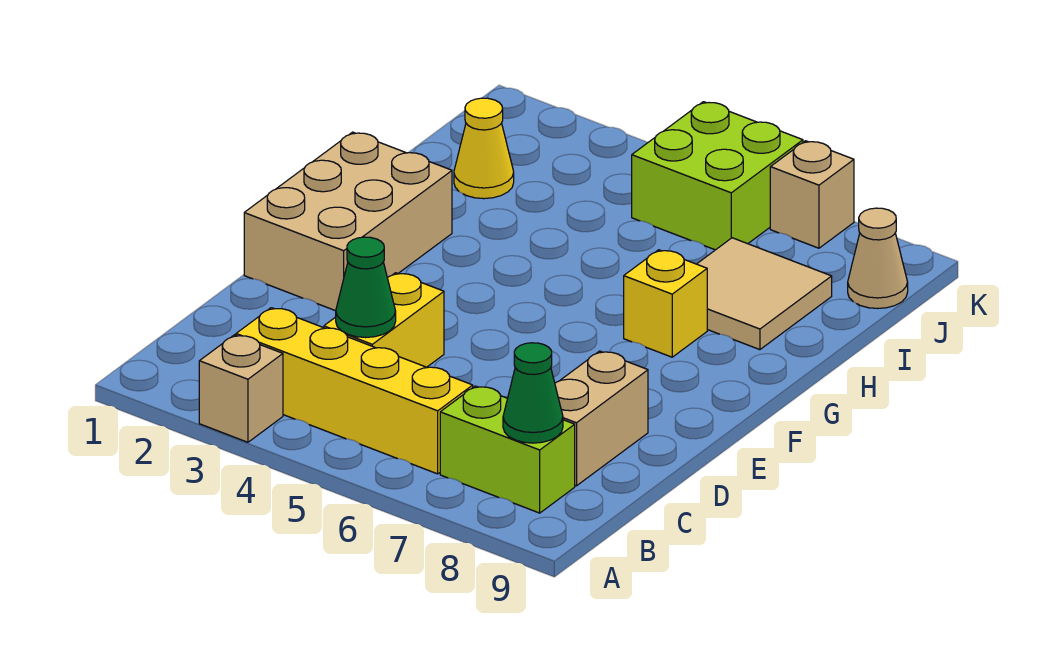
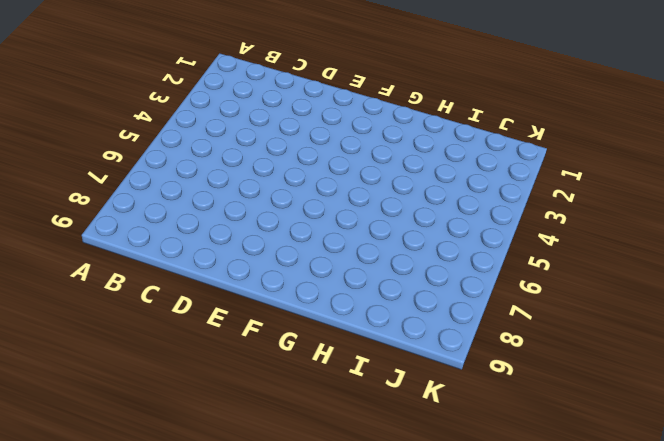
none -> tan brick A3 level 1
none -> yellow brick B3:B6 level 1
none -> lime brick B7:B8 level 1

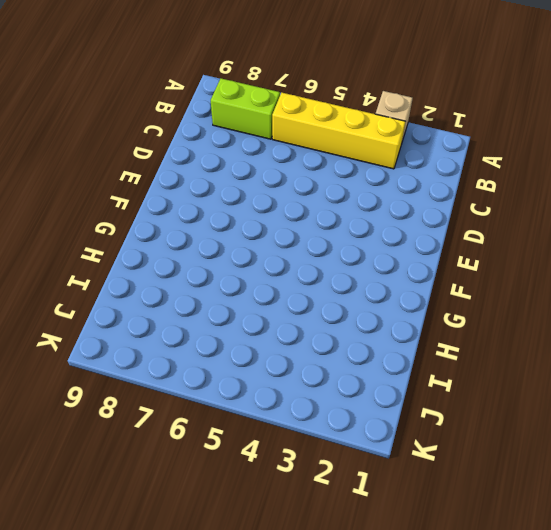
none -> yellow brick C4:D4 level 1
none -> tan brick C8:D8 level 1
none -> tan brick E1:G2 level 1

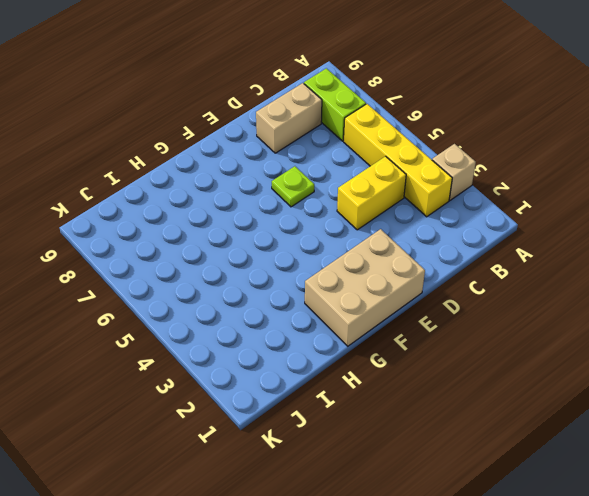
lime plate E6 level 1 -> none
none -> yellow brick G7 level 1
none -> tan tile H7:I8 level 1
none -> yellow cone I2 level 1

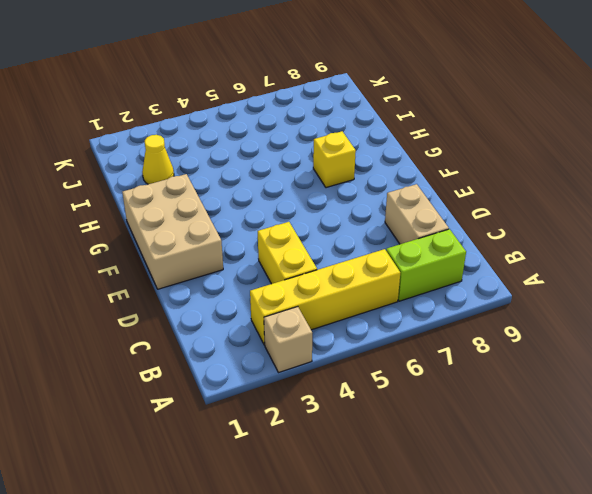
none -> tan tile H7:I8 level 1
none -> lime brick J5:K6 level 1
none -> tan cone J9 level 1

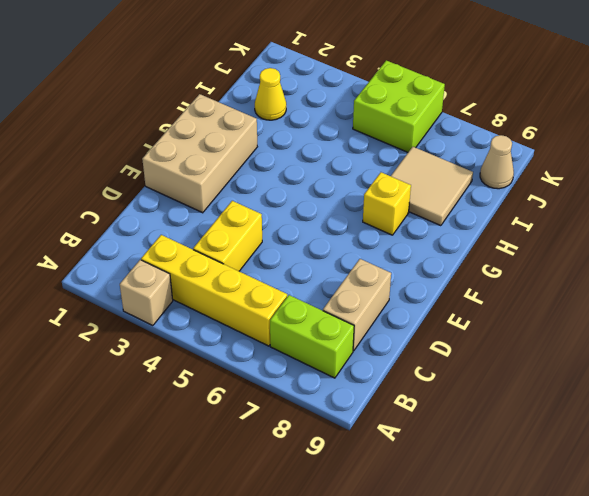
none -> tan brick K7 level 1
none -> green cone B8 level 2
none -> green cone C4 level 2

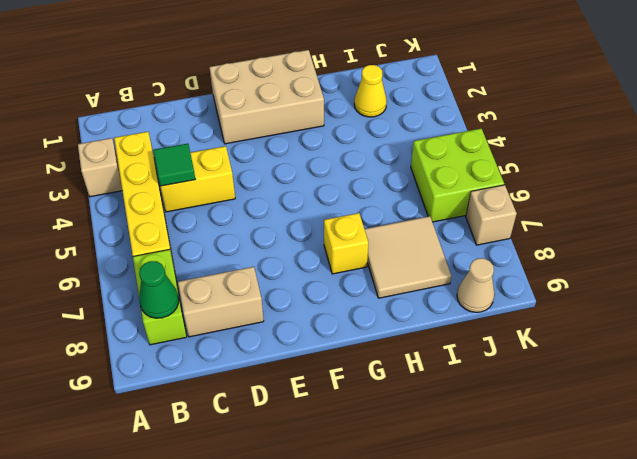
green tile C4 level 2 -> green cone C4 level 2

